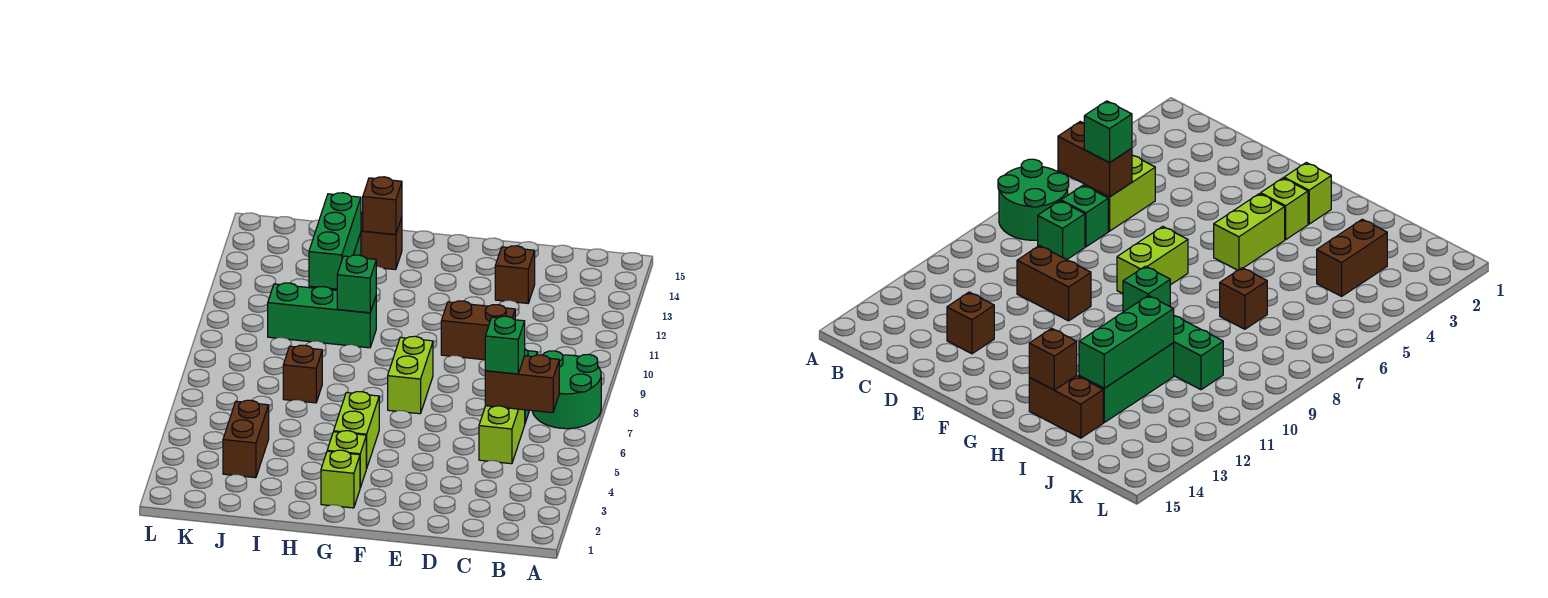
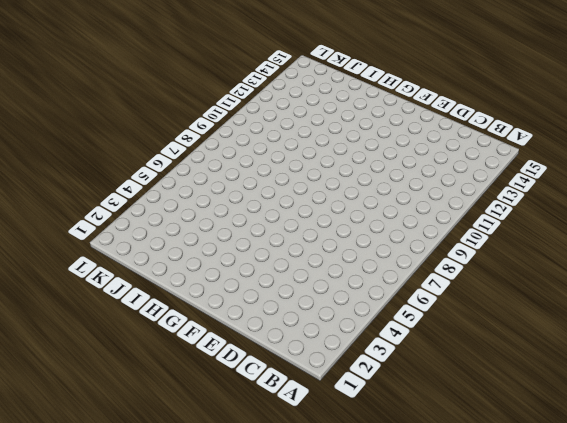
none -> green round brick A7:B8 level 1
none -> lime brick C5:C6 level 1
none -> green brick C7 level 1

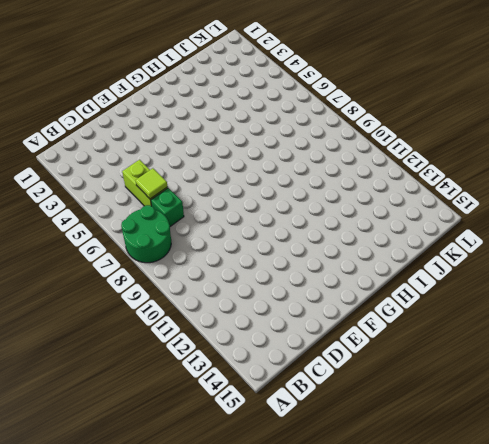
lime tile C6 level 2 -> brown brick B6:C6 level 2
none -> green brick C8 level 1
none -> brown brick D10:E10 level 1
none -> brown brick D13 level 1

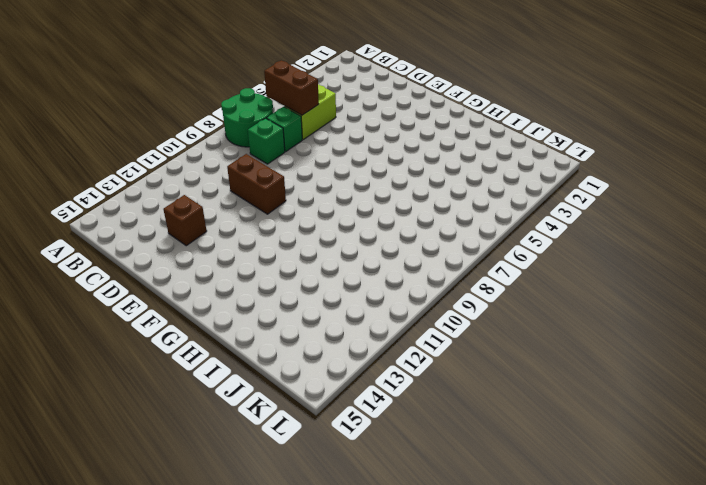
none -> lime brick F7:F8 level 1
none -> lime brick G2 level 1
none -> lime brick G3 level 1

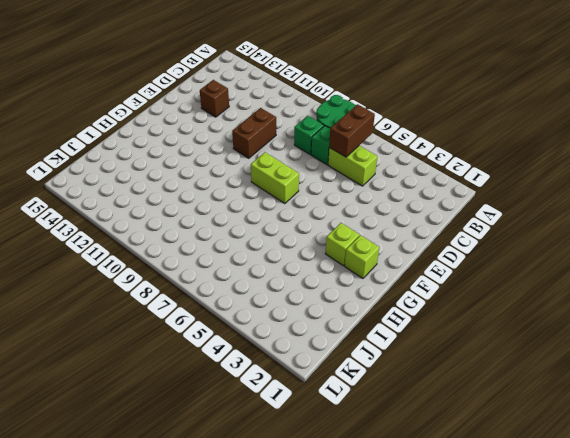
none -> lime brick G4:G5 level 1
none -> green brick H10:J10 level 1
none -> brown brick H14:I14 level 1

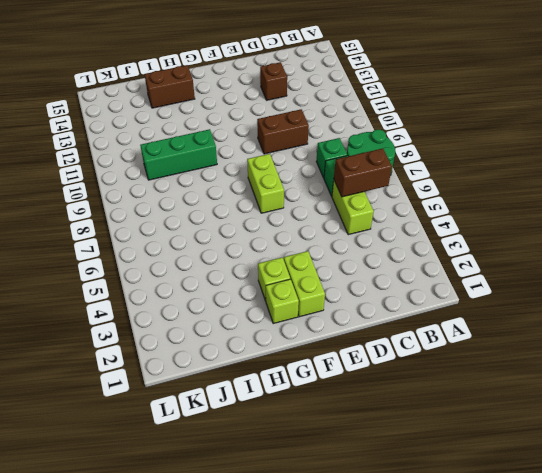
lime brick F2:F3 level 1 -> lime brick G4:G5 level 1
none -> brown brick I7 level 1
none -> green brick I11:I13 level 1
none -> brown brick J3:J4 level 1

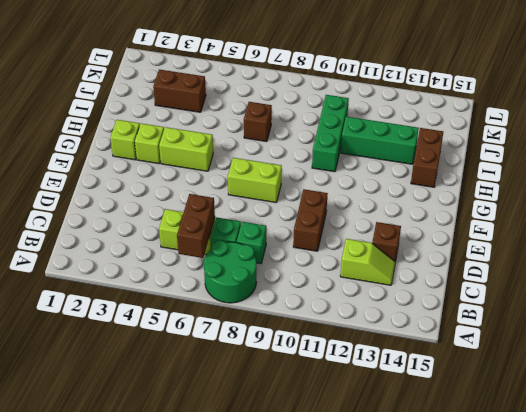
lime slope C12:C13 level 1 top 12 -> none
none -> green brick H10 level 2
none -> brown brick H14 level 2
none -> green brick I11:I13 level 2

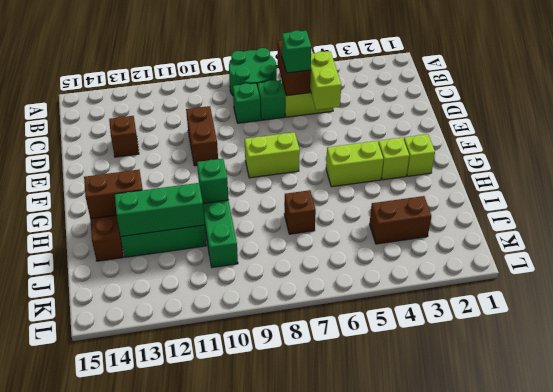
lime brick C5:D5 level 2 -> none
brown brick H13:H14 level 2 -> brown brick H14 level 2

